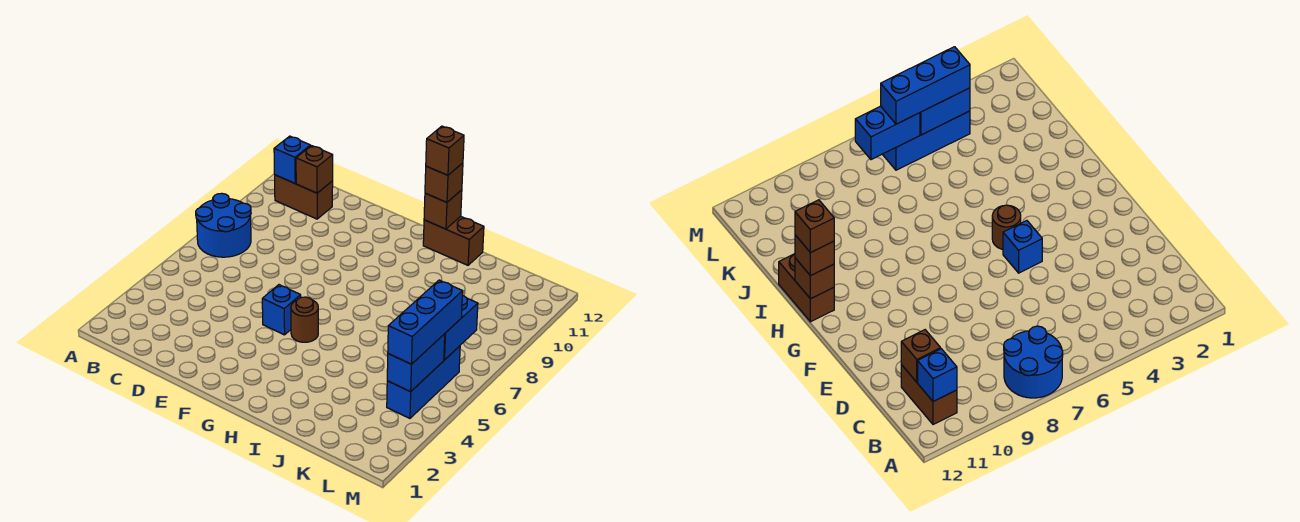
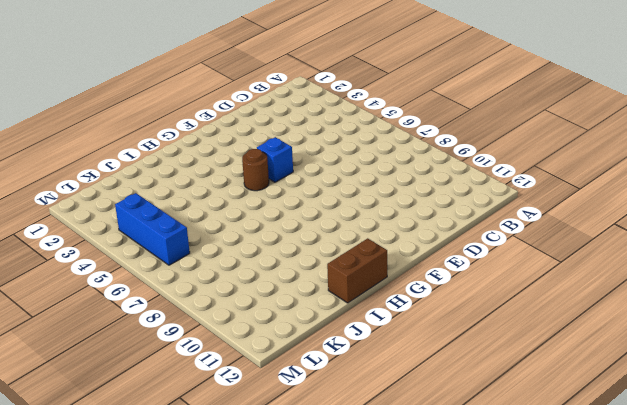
none -> blue round brick A7:B8 level 1
none -> brown brick B11:C11 level 1
none -> blue brick B11 level 2

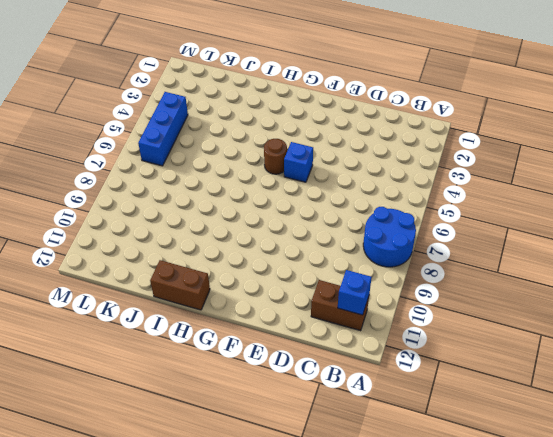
none -> brown brick C11 level 2
none -> brown brick H12 level 2
none -> blue brick L4:L5 level 2

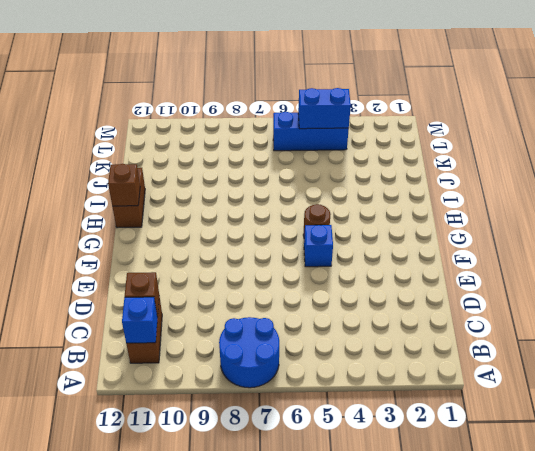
none -> blue brick L6:L7 level 2
none -> brown brick H12 level 3
none -> blue brick L4:L6 level 3

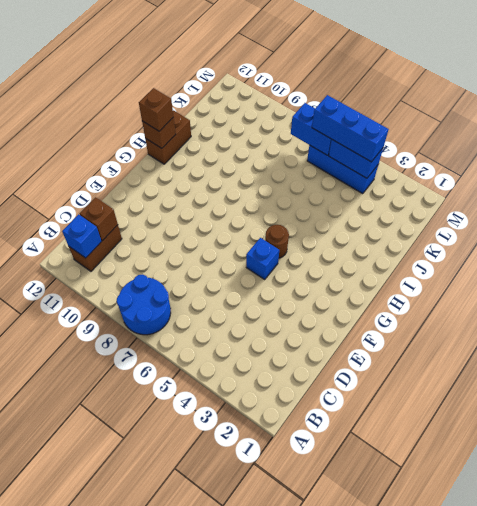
none -> brown brick H12 level 4

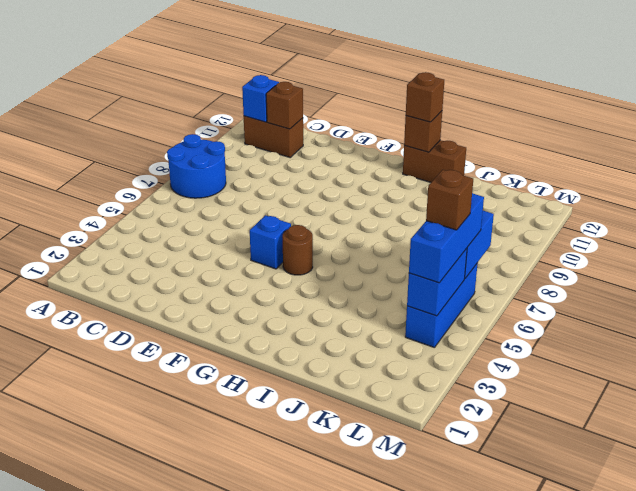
brown brick L5 level 4 -> brown brick H12 level 4

